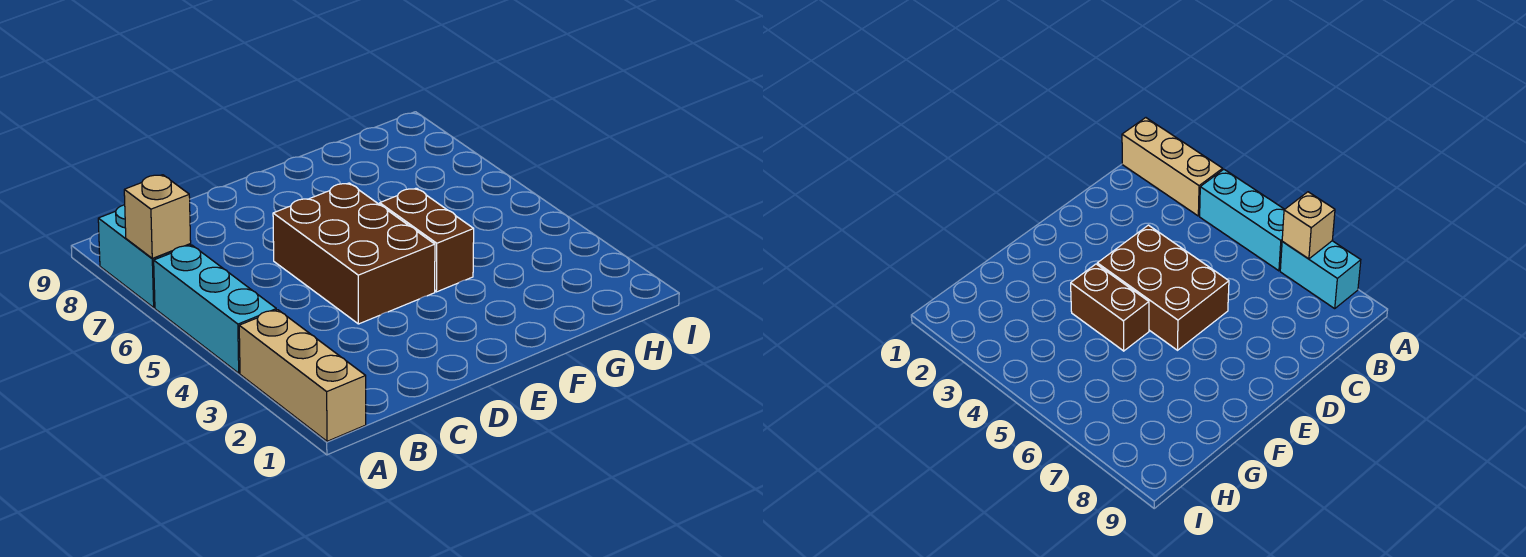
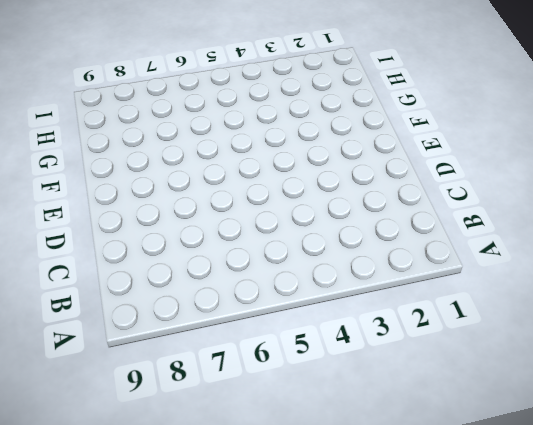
none -> tan brick A1:A3 level 1
none -> cyan brick A4:A6 level 1

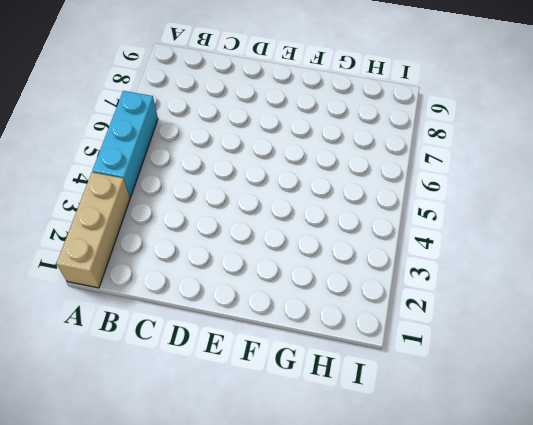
none -> cyan brick A7:A8 level 1
none -> brown brick D4:E6 level 1

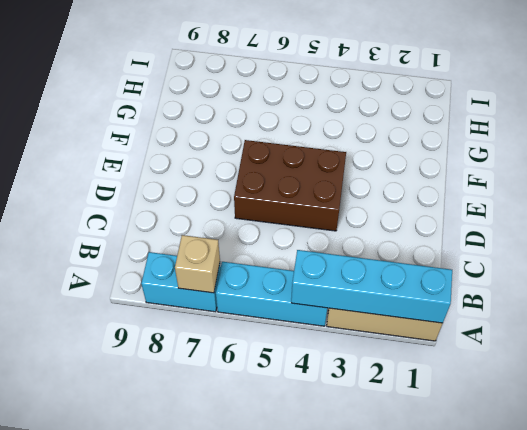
cyan brick A1:A4 level 2 -> none
none -> brown brick F4:F5 level 1

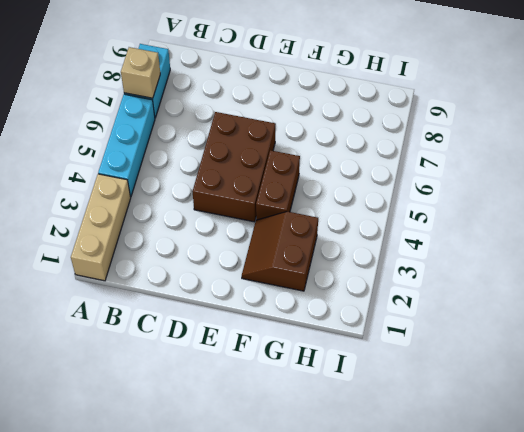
brown slope F2:G3 level 1 top G -> none

